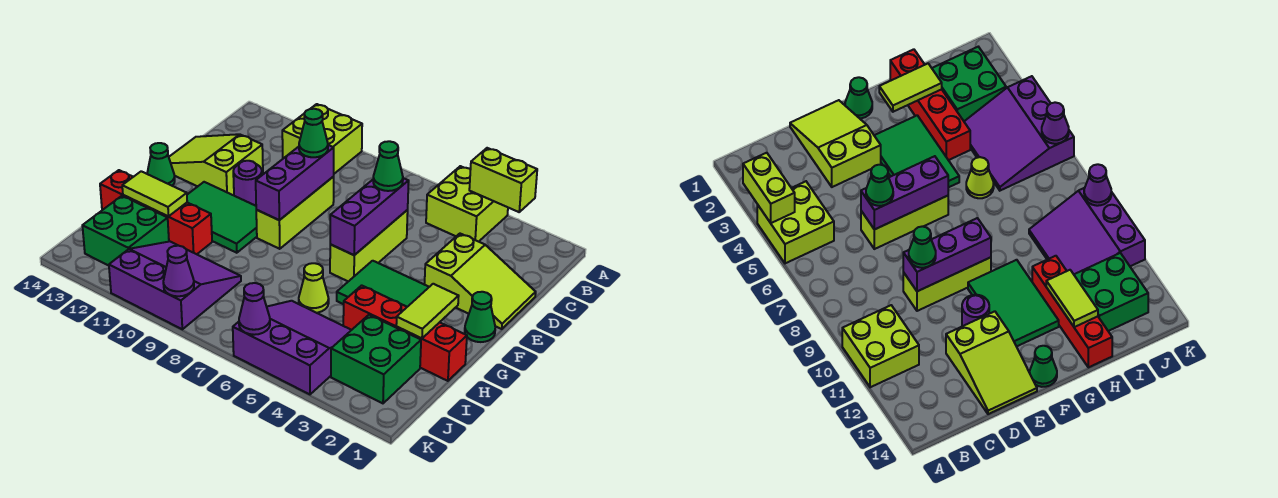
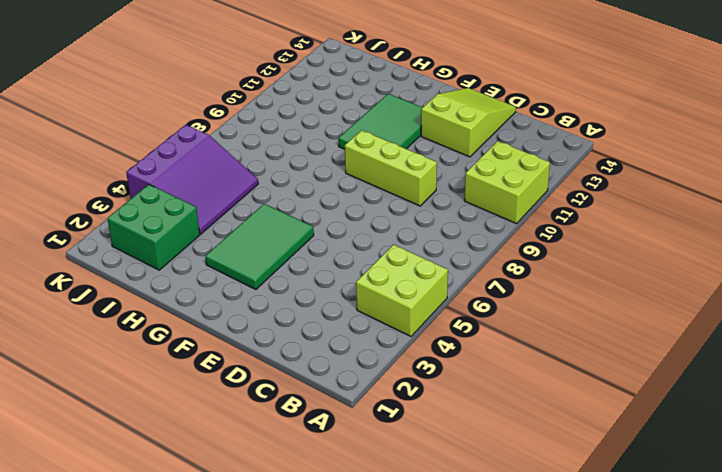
none -> lime slope D1:E3 level 1 top 3
none -> lime brick D6:F6 level 1
none -> purple round brick E11 level 1

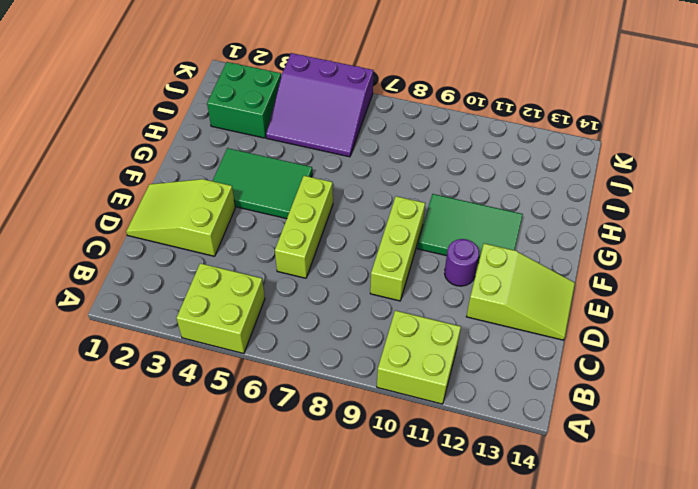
none -> green cone F1 level 1
none -> green cone F14 level 1
none -> red brick H1:H4 level 1

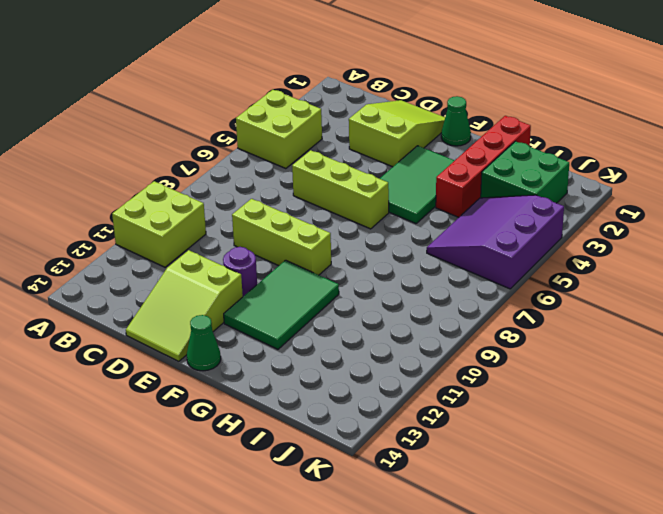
none -> lime cone H6 level 1
none -> red brick H11:H14 level 1
none -> purple slope I9:K11 level 1 top K

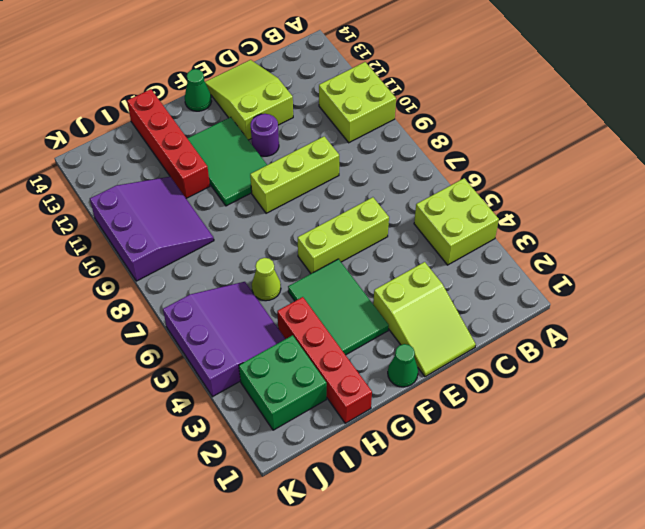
none -> green brick I12:J13 level 1
none -> lime brick A3:A4 level 2
none -> purple brick D6:F6 level 2

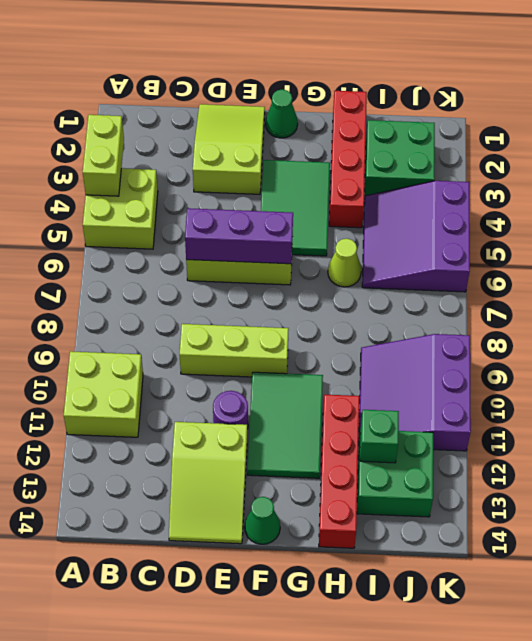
green brick I12 level 2 -> none
none -> purple brick D9:F9 level 2
none -> lime tile G2:H2 level 2
none -> lime tile H12:H13 level 2

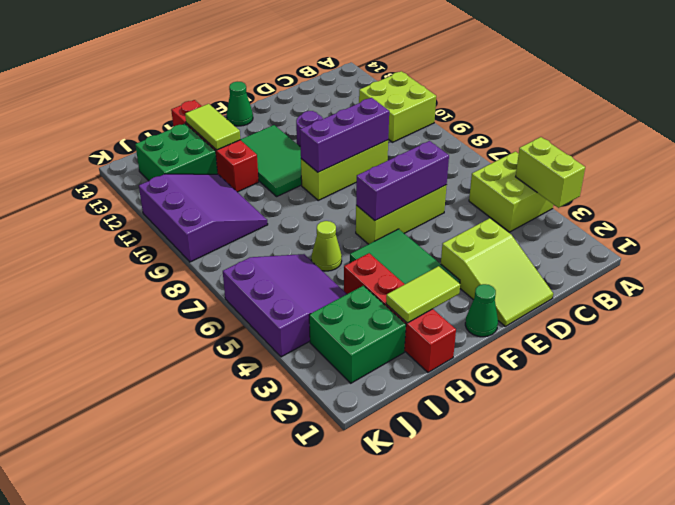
none -> lime slope D12:E14 level 1 top 12
none -> purple cone K6 level 2
none -> purple cone K9 level 2

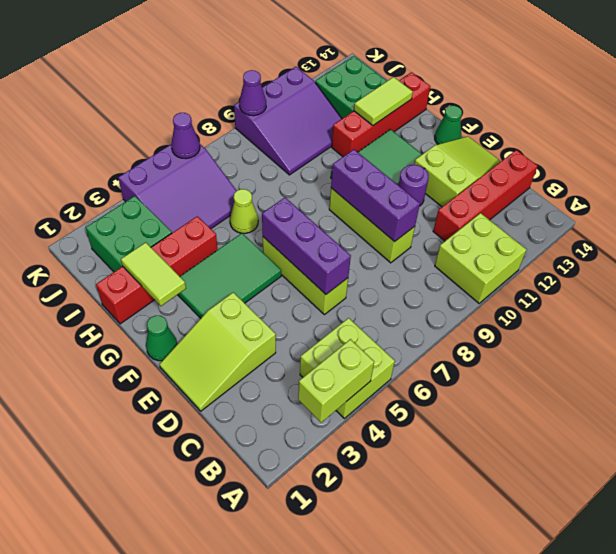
red brick C11:C14 level 1 -> none
none -> green cone D6 level 3
none -> green cone D9 level 3

